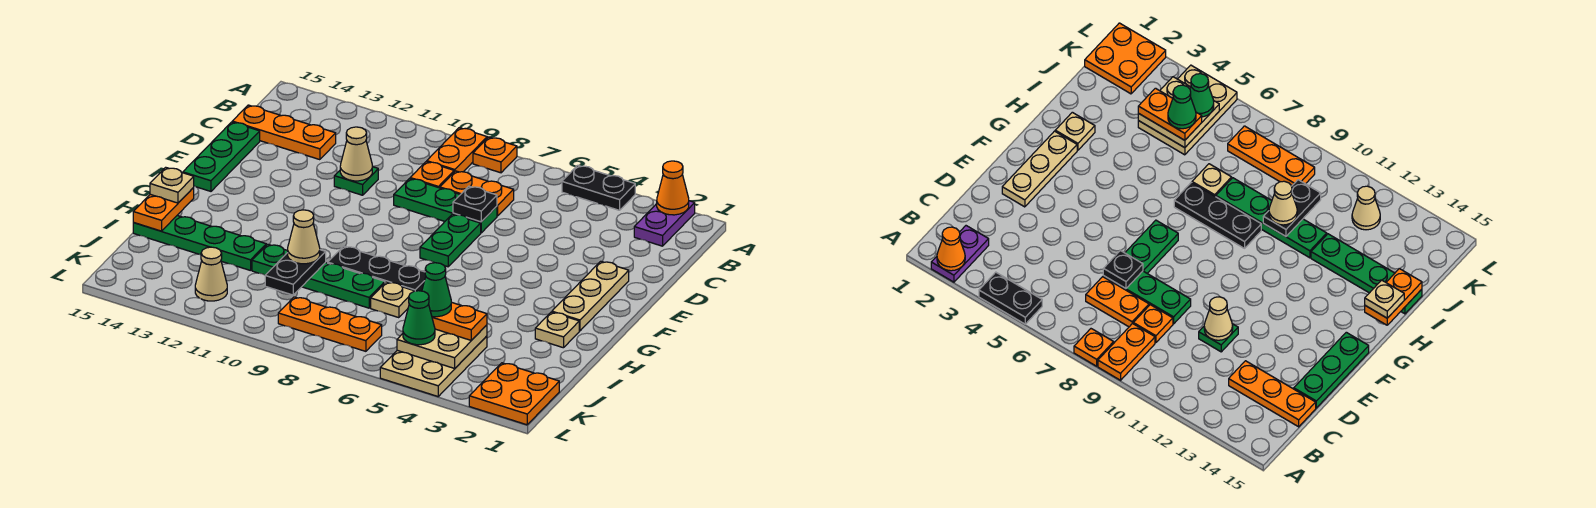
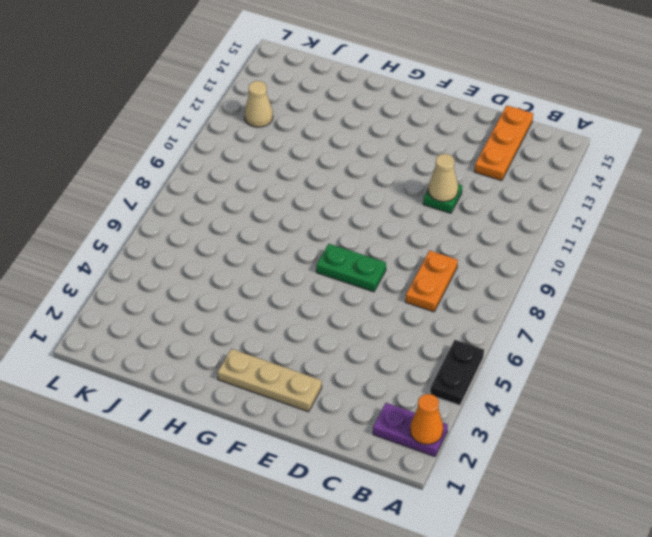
none -> orange plate A8 level 1
none -> orange plate A9:B9 level 1
none -> orange plate C9 level 1
none -> green plate D7:D9 level 1

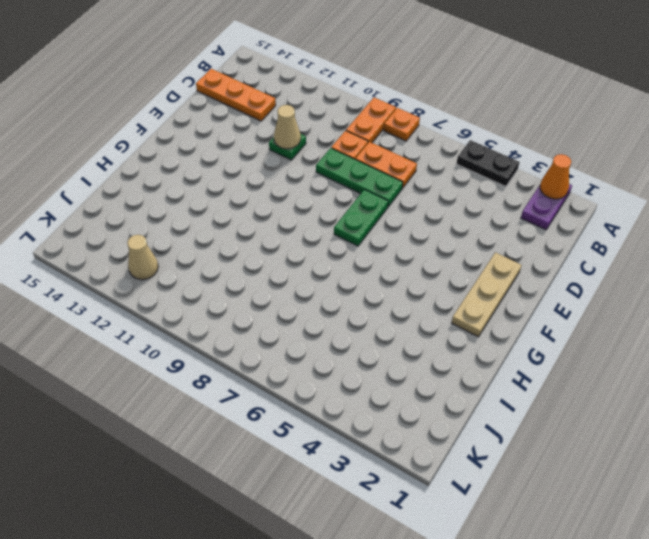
none -> green plate D15:F15 level 1
none -> tan plate H2 level 1
none -> black plate H7:H9 level 1
none -> tan plate I7 level 1

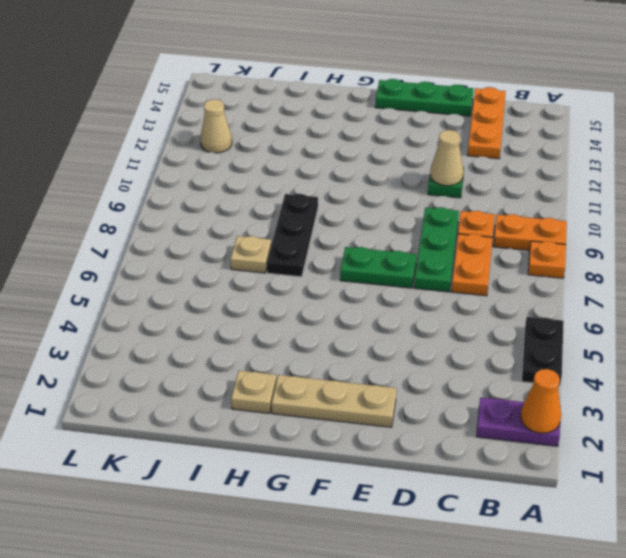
none -> green plate I8:I11 level 1
none -> green plate I12:I15 level 1
none -> tan plate J4:L5 level 1
none -> orange plate K1:L2 level 1

